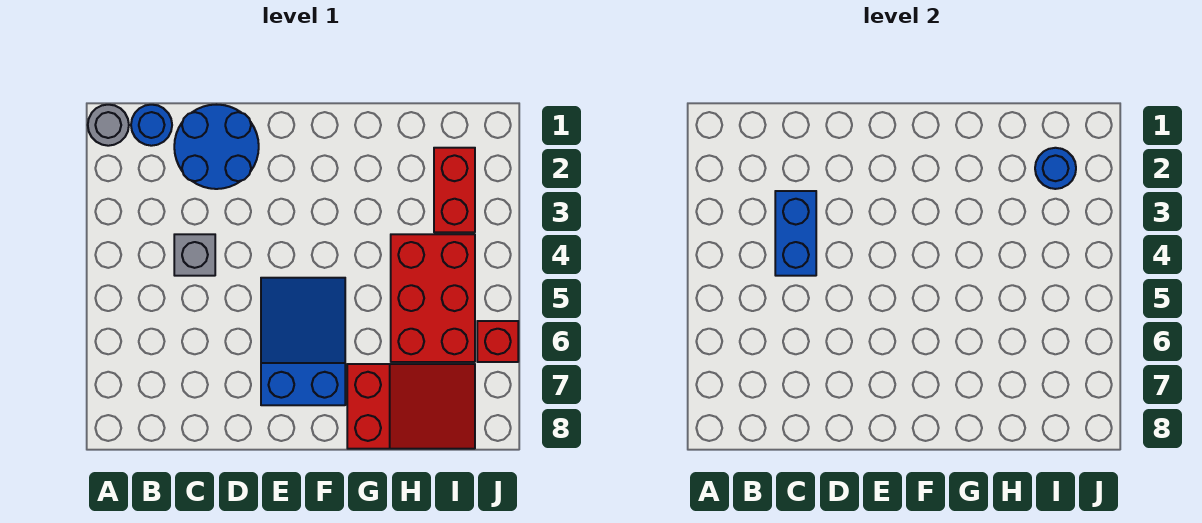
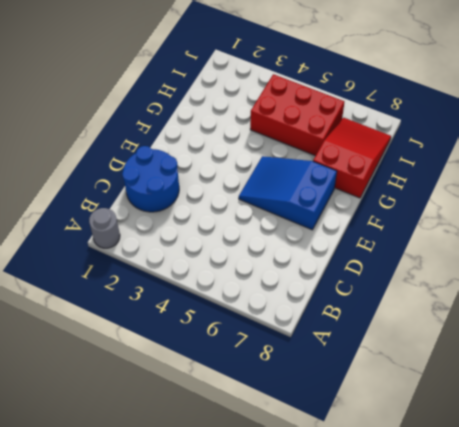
none -> blue round brick B1 level 1
none -> grey brick C4 level 1

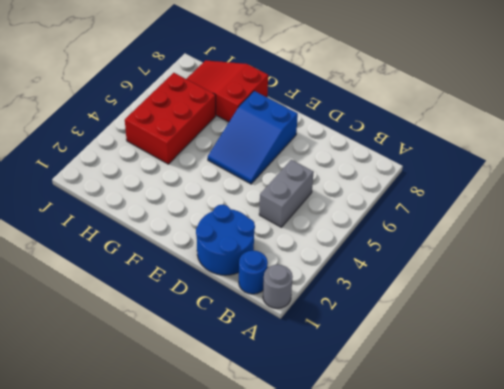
grey brick C4:C5 level 1 -> grey brick C4 level 1
none -> red brick I2:I3 level 1
none -> red brick J6 level 1

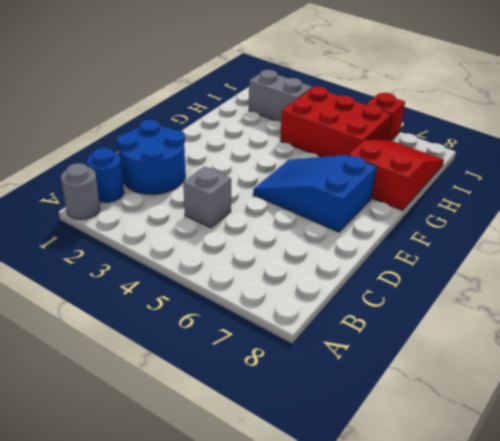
grey brick I2:I3 level 1 -> red brick I2:I3 level 1
none -> blue brick C3:C4 level 2
none -> blue round brick I2 level 2

